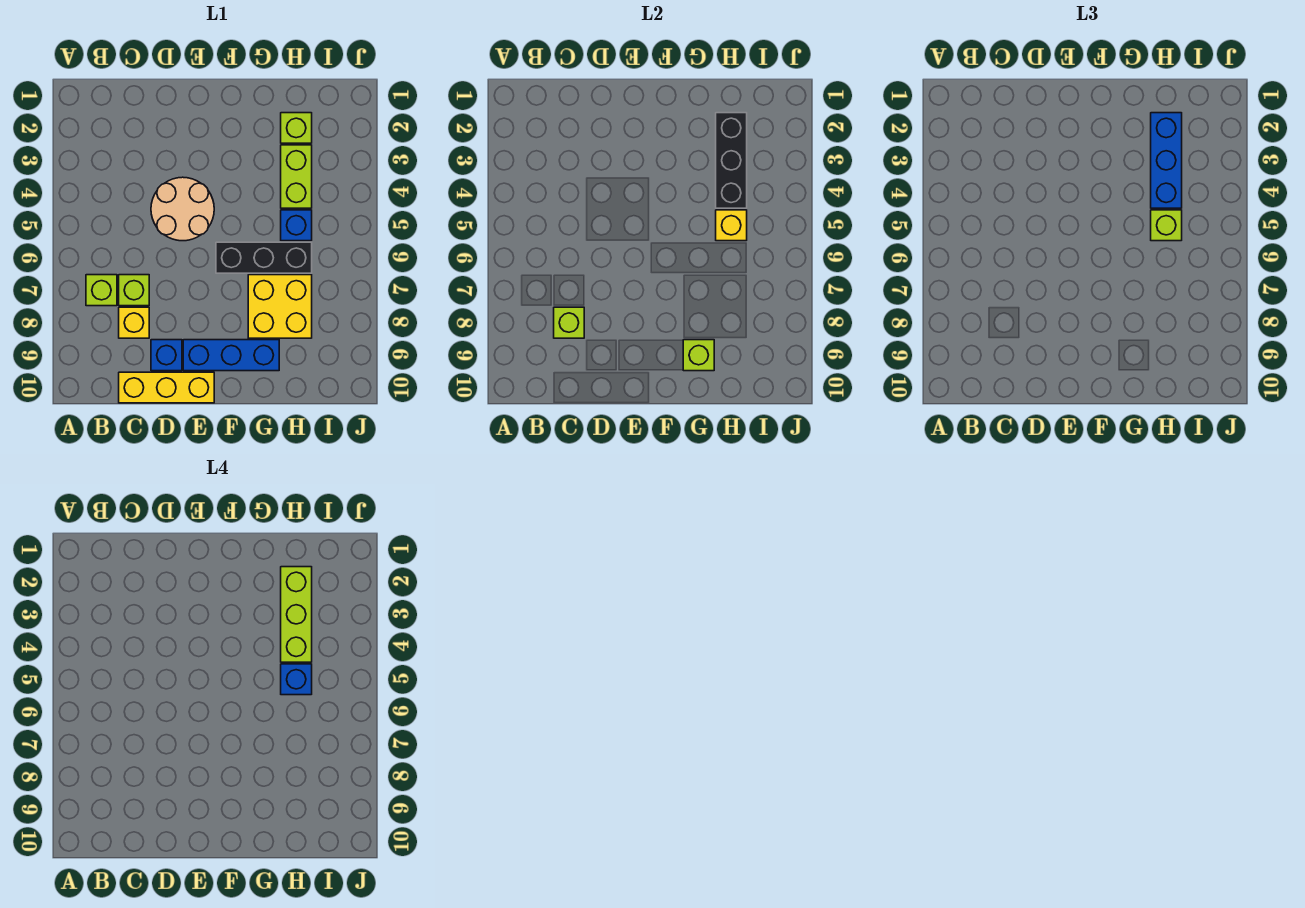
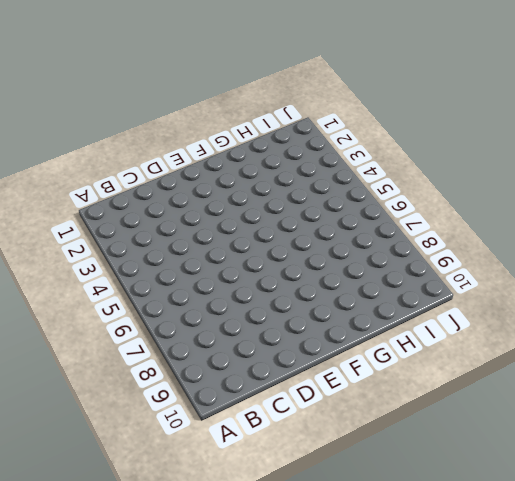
none -> lime brick B7 level 1
none -> lime brick C7 level 1
none -> yellow brick C8 level 1

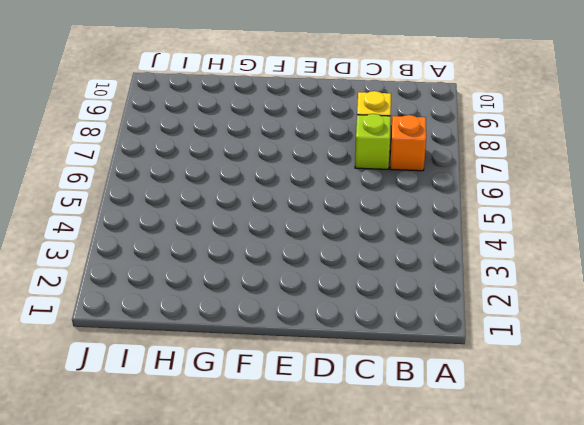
orange brick B7 level 1 -> lime brick B7 level 1
none -> yellow brick C10:E10 level 1
none -> tan round brick D4:E5 level 1
none -> blue brick D9 level 1

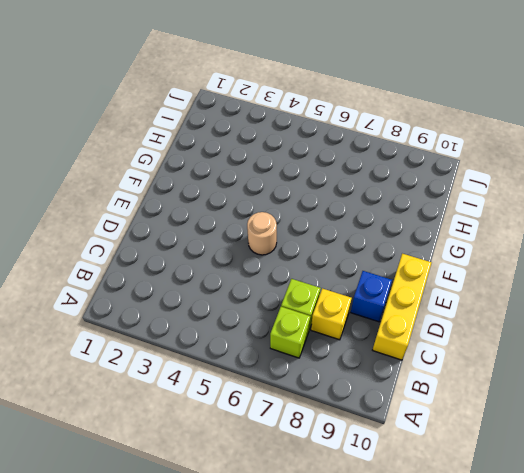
tan round brick E5 level 1 -> tan round brick D4:E5 level 1
none -> blue brick E9:G9 level 1
none -> black brick F6:H6 level 1
none -> yellow brick G7:H8 level 1

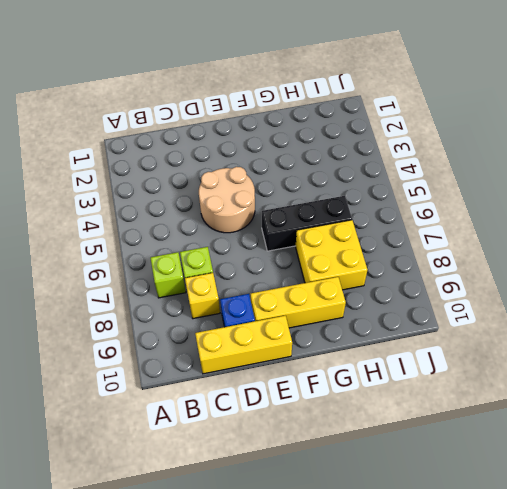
yellow brick E9:G9 level 1 -> blue brick E9:G9 level 1
none -> lime brick H2 level 1
none -> lime brick H3:H4 level 1
none -> blue brick H5 level 1

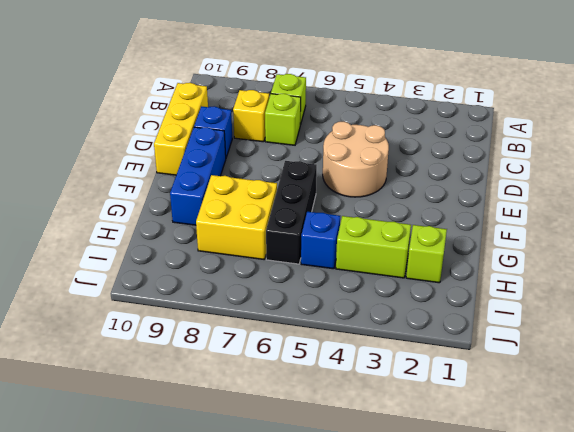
none -> lime brick C8 level 2
none -> lime brick G9 level 2
none -> black brick H2:H4 level 2

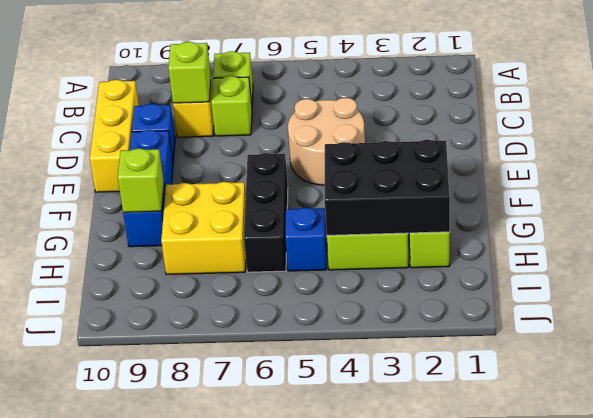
black brick G2:H4 level 2 -> black brick H2:H4 level 2
none -> yellow brick H5 level 2
none -> blue brick H2:H4 level 3
none -> lime brick H5 level 3

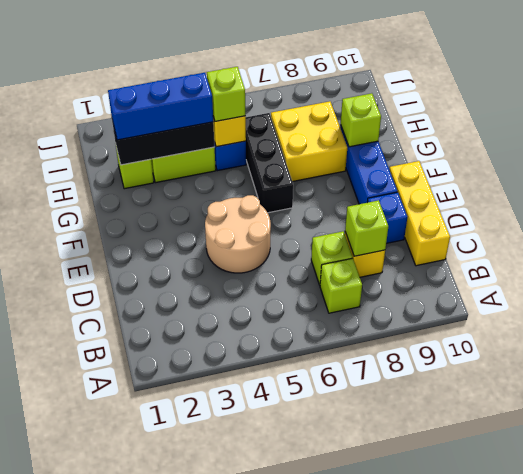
none -> lime brick H2:H4 level 4
none -> blue brick H5 level 4

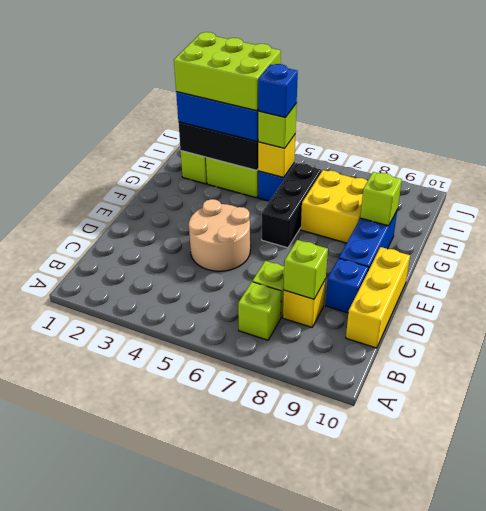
lime brick H2:I4 level 4 -> lime brick H2:H4 level 4

